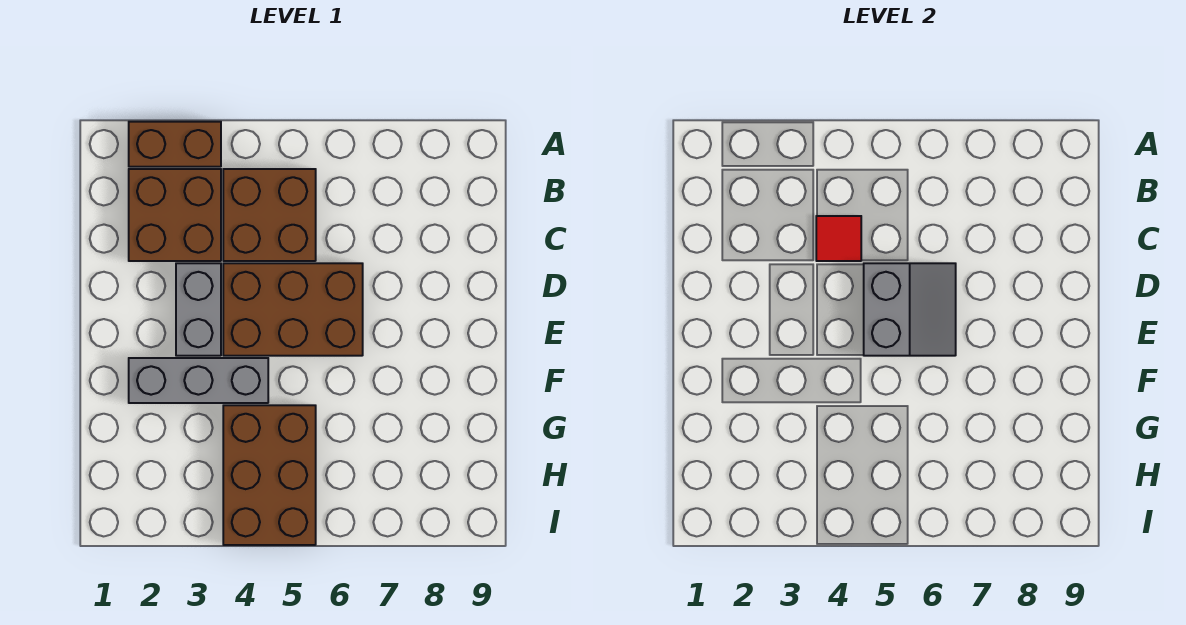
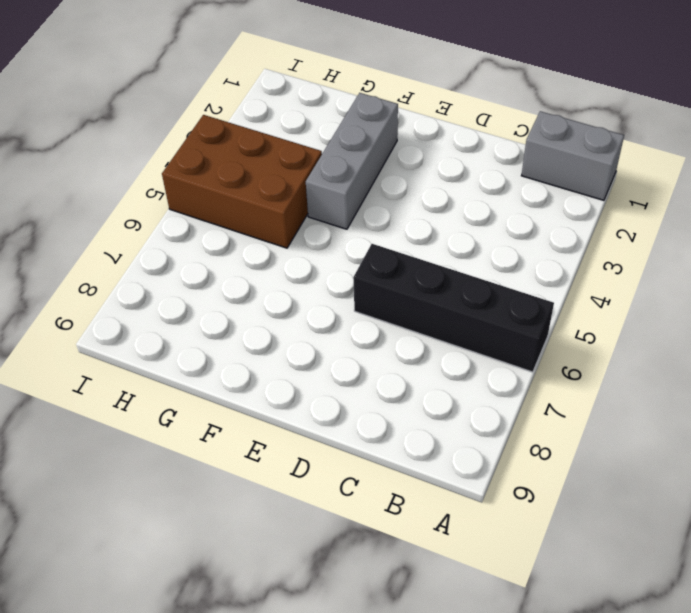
grey brick A1:B1 level 1 -> grey brick D3:E3 level 1
black brick A6:D6 level 1 -> brown brick D4:E6 level 1
none -> brown brick A2:A3 level 1
none -> brown brick B2:C3 level 1

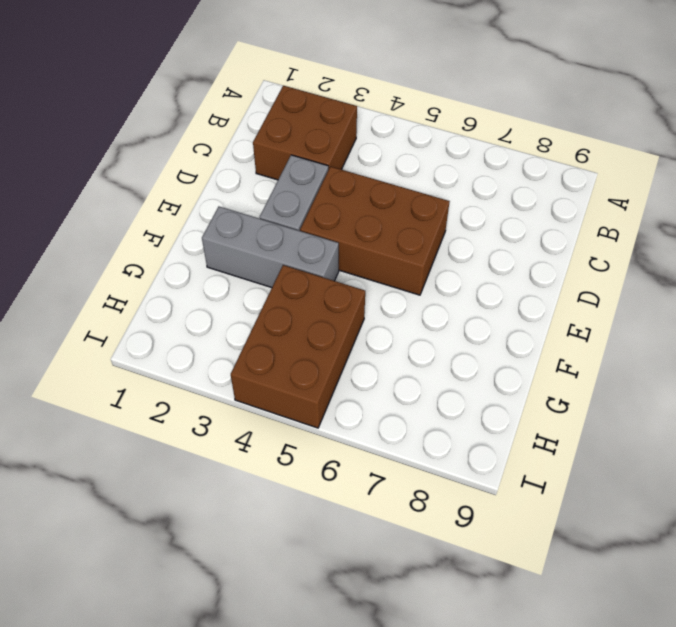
none -> brown brick A2:A3 level 1
none -> brown brick B4:C5 level 1

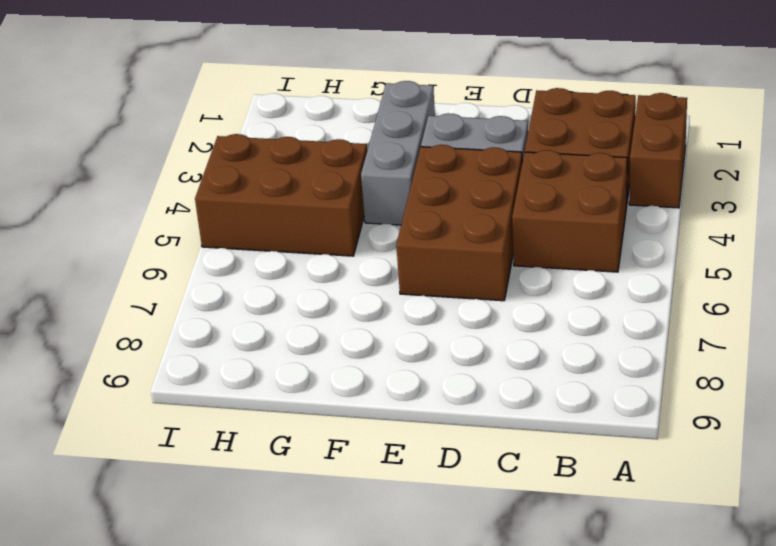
none -> red tile C4 level 2
none -> grey slope D5:E6 level 2 top 5

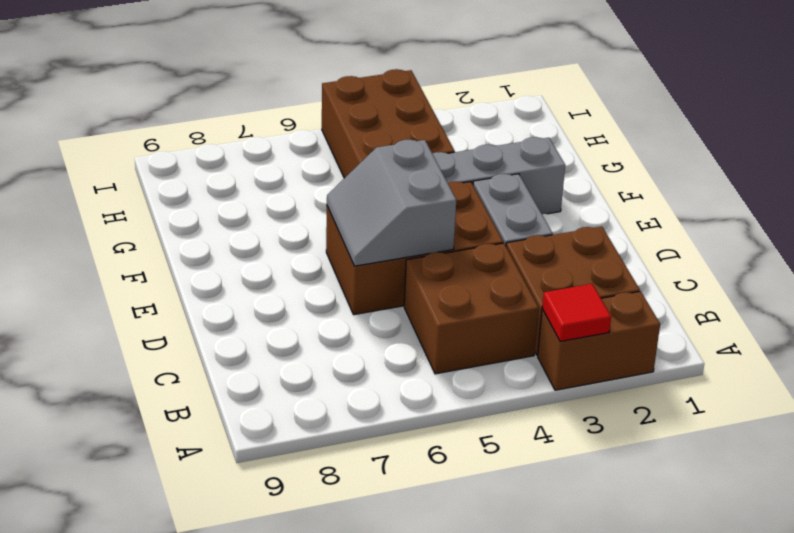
red tile A3 level 2 -> red tile C4 level 2

